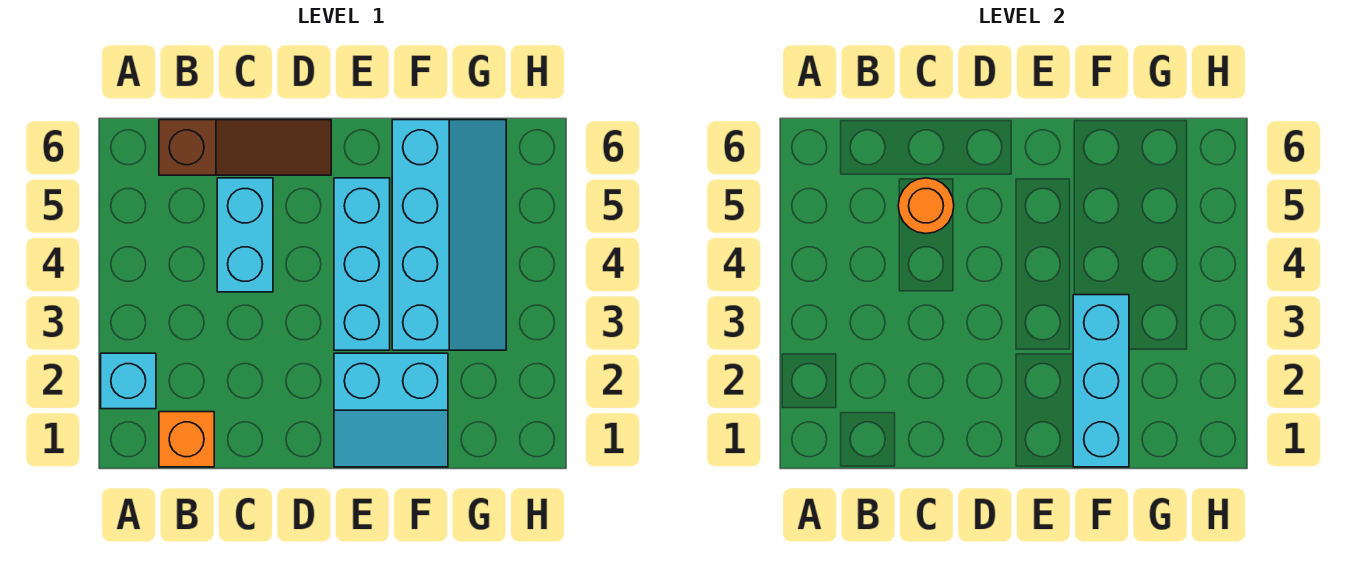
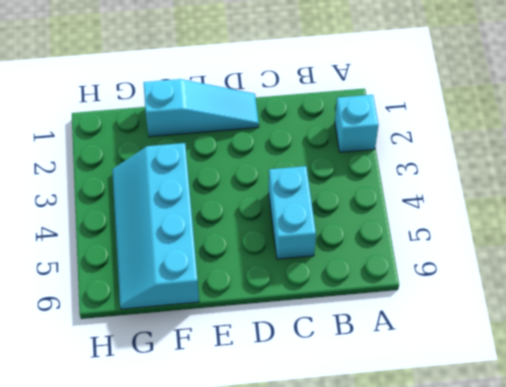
cyan slope D1:F1 level 1 top F -> cyan slope E1:F2 level 1 top 2
none -> orange brick B1 level 1
none -> brown slope B6:D6 level 1 top B

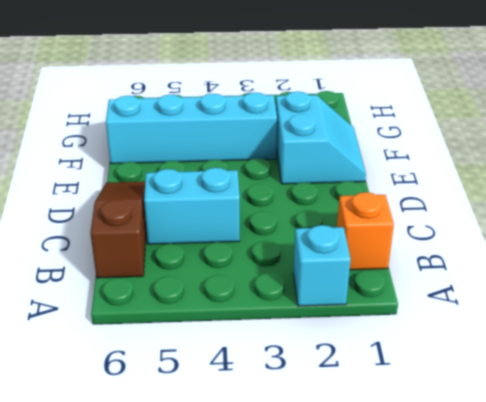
none -> cyan brick E3:E5 level 1
none -> orange round brick C5 level 2

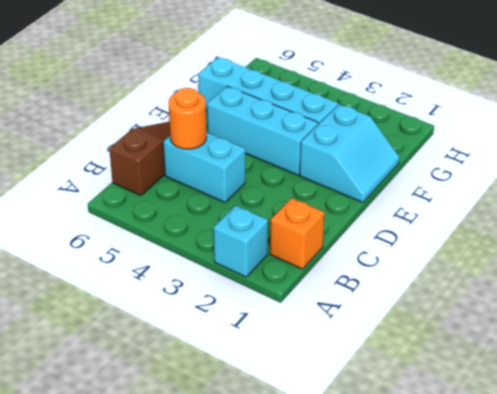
none -> cyan brick F1:F3 level 2

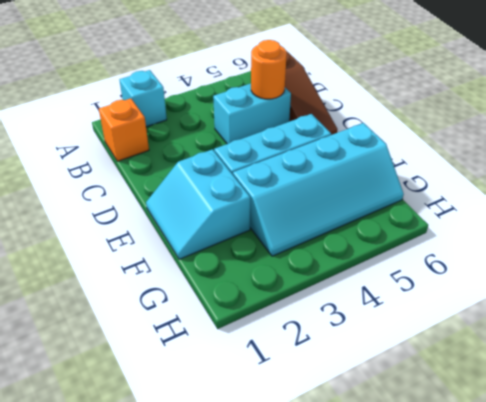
none -> cyan brick F1:F3 level 2

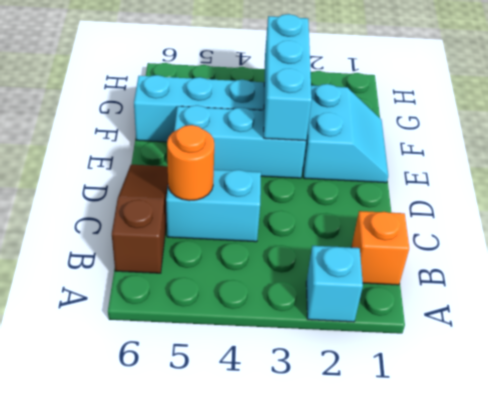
cyan brick E3:G3 level 2 -> cyan brick F1:F3 level 2

